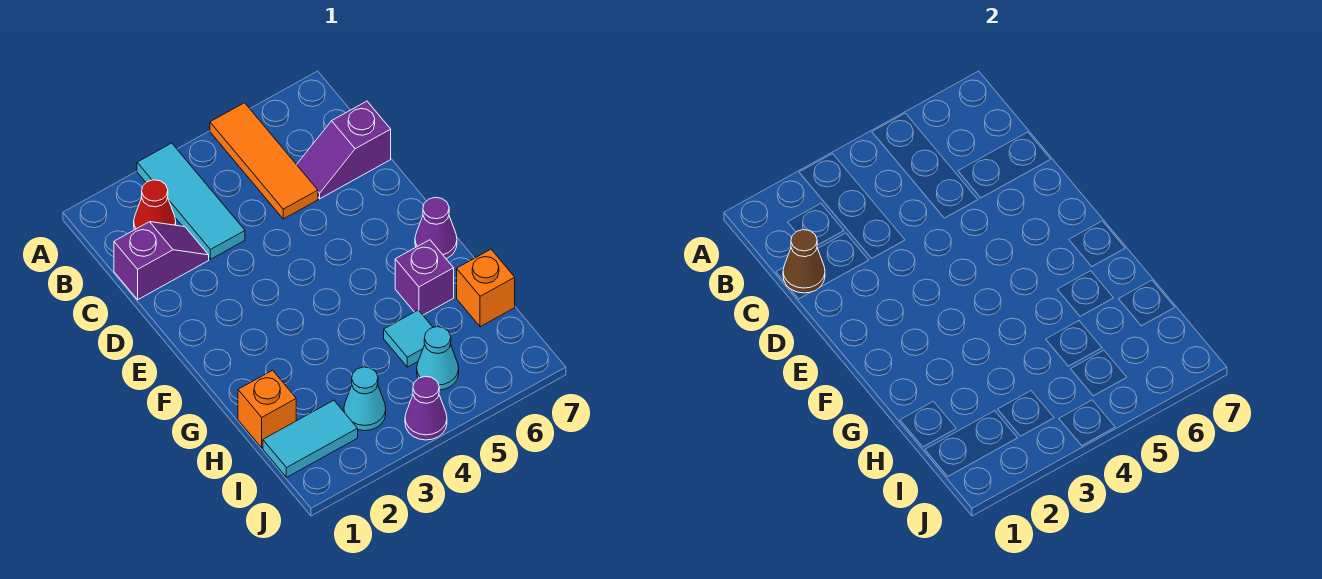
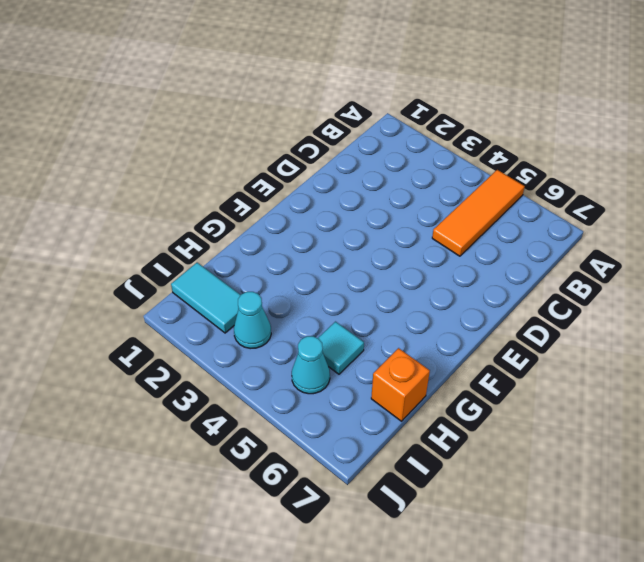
none -> cyan tile A3:C3 level 1
none -> red cone B2 level 1
none -> purple slope C1:C2 level 1 top 1

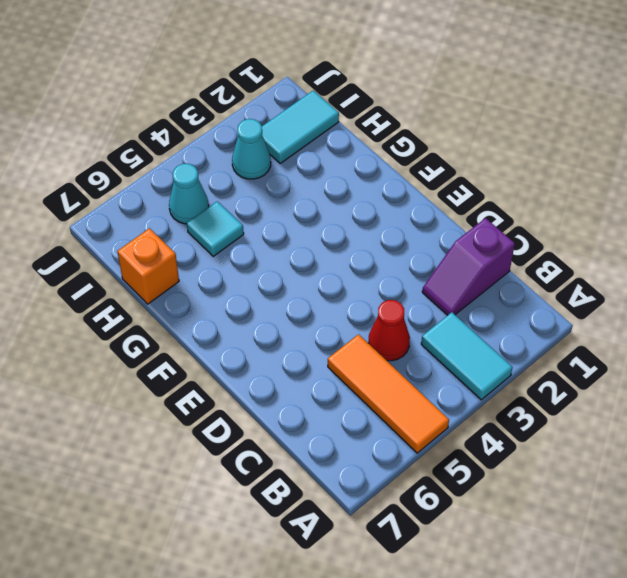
cyan tile A3:B3 level 1 -> cyan tile A3:C3 level 1
red cone C4 level 1 -> red cone B2 level 1
none -> purple slope C6:C7 level 1 top 7
none -> purple cone F7 level 1
none -> purple brick G6 level 1

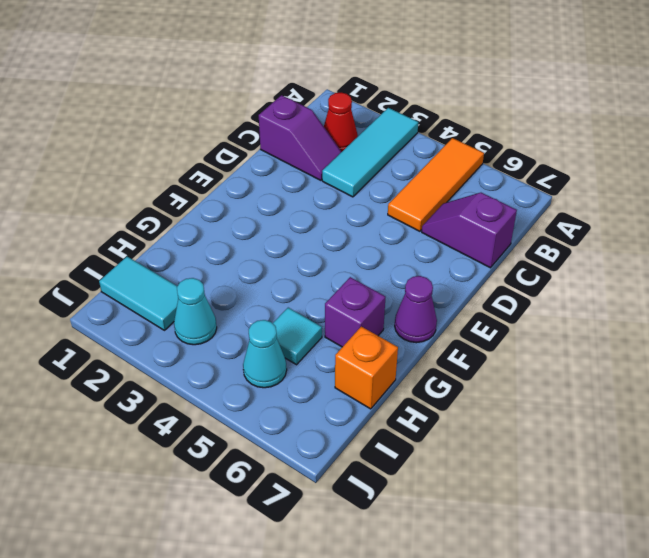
none -> orange brick H1 level 1
none -> purple cone J4 level 1
none -> brown cone C1 level 2

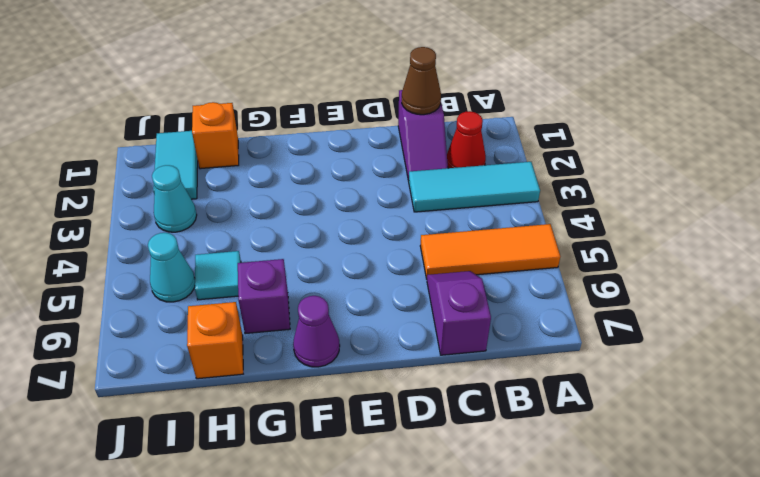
none -> purple cone J4 level 1

